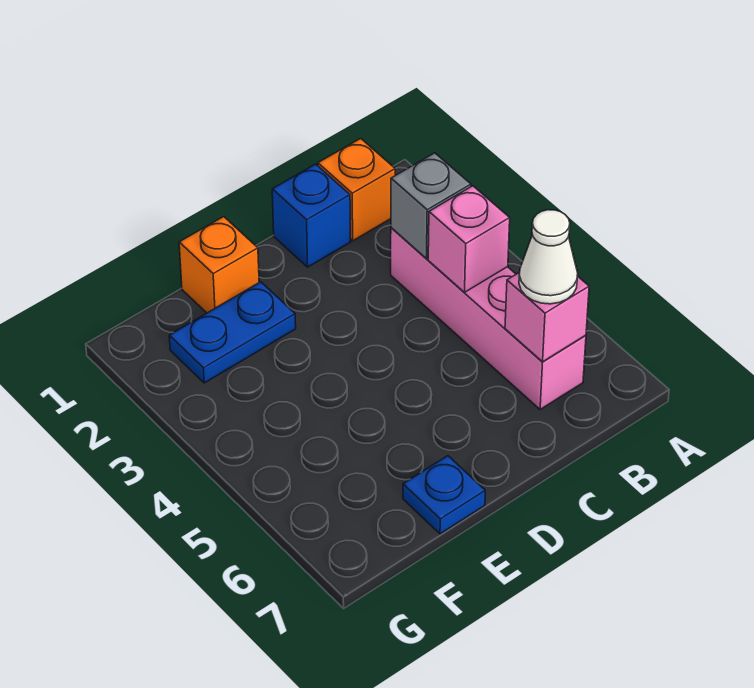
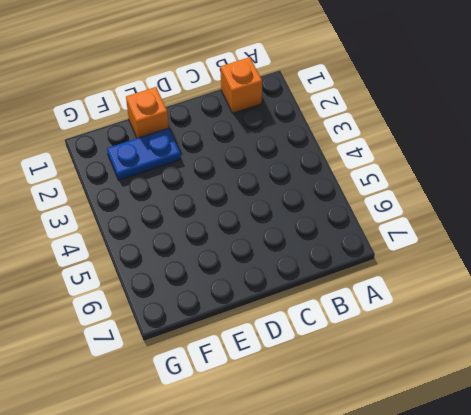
none -> pink brick B3:B6 level 1
none -> blue brick C1 level 1

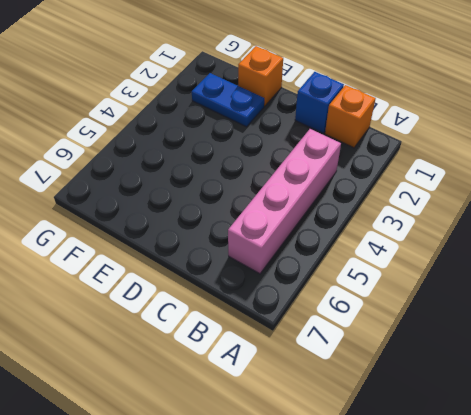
none -> blue plate E7 level 1
none -> grey brick B3 level 2

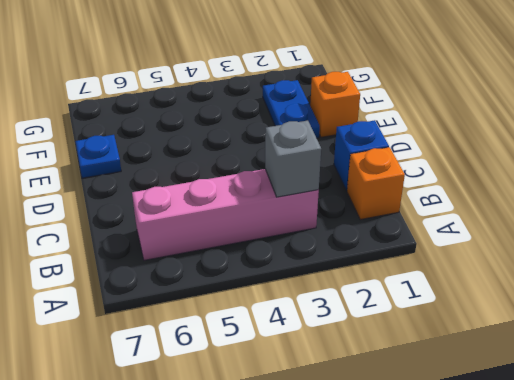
none -> pink brick B4 level 2
none -> pink brick B6 level 2

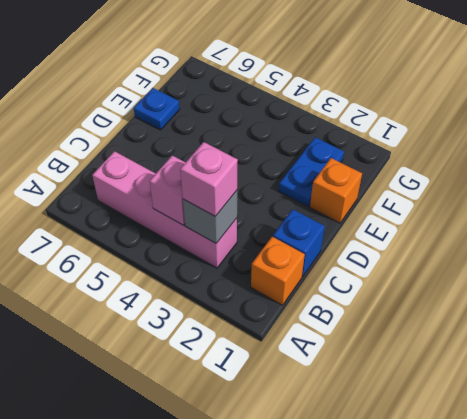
pink brick B3 level 3 -> pink brick B6 level 2
none -> white cone B6 level 3

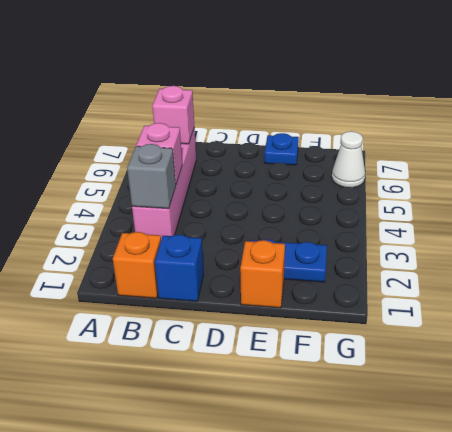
white cone G6 level 1 -> white cone B6 level 3

